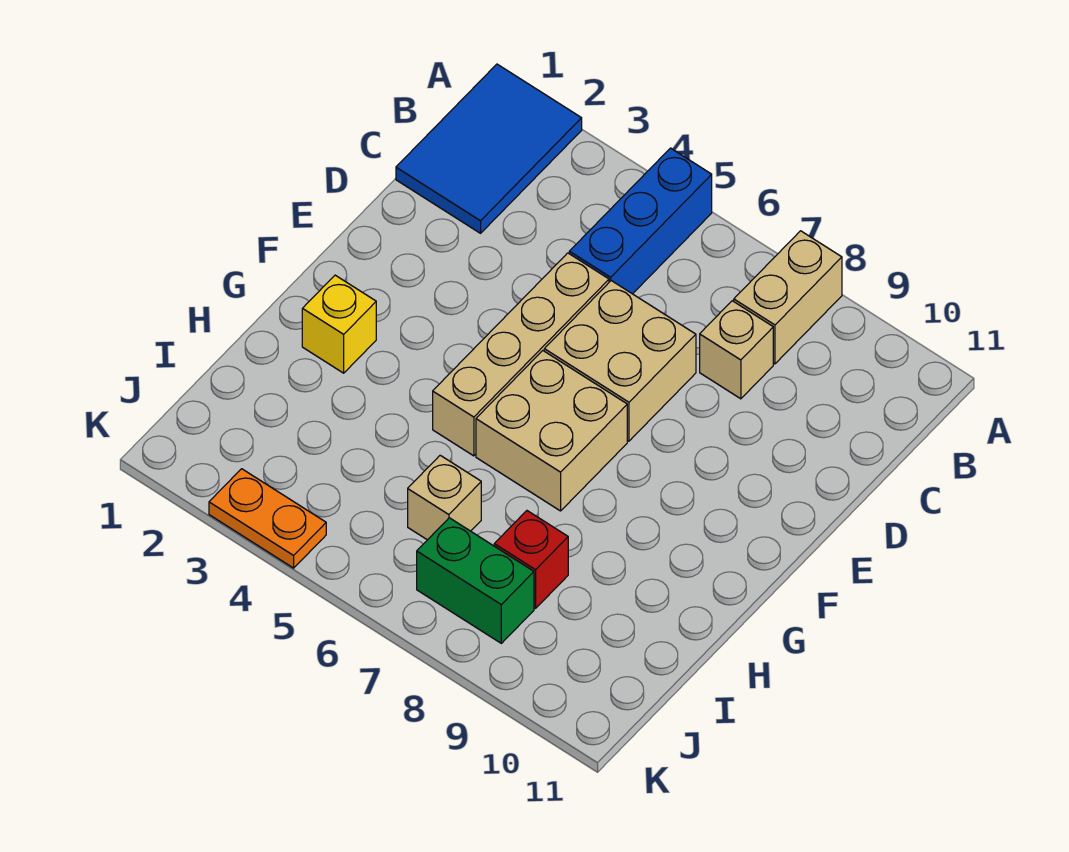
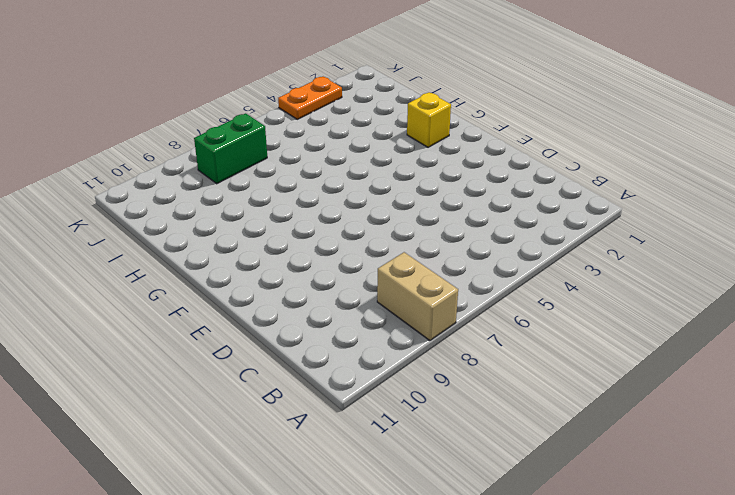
none -> blue tile A1:C2 level 1
none -> blue brick A5:C5 level 1
none -> tan brick C8 level 1

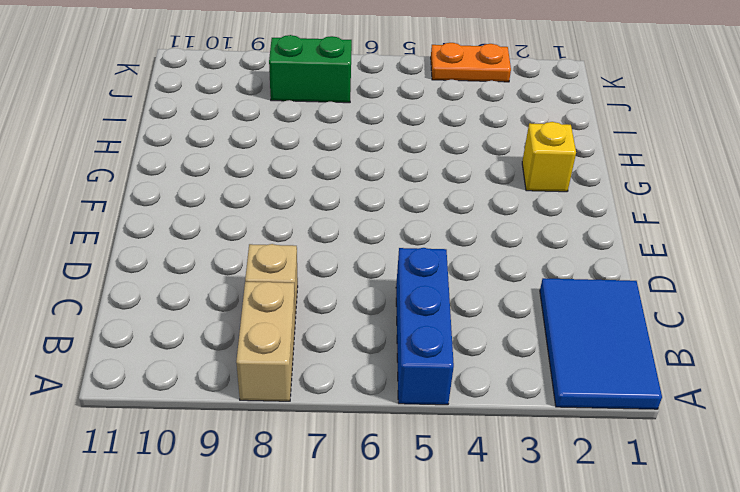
none -> tan brick D5:G5 level 1
none -> tan brick D6:E7 level 1
none -> tan brick F6:G7 level 1

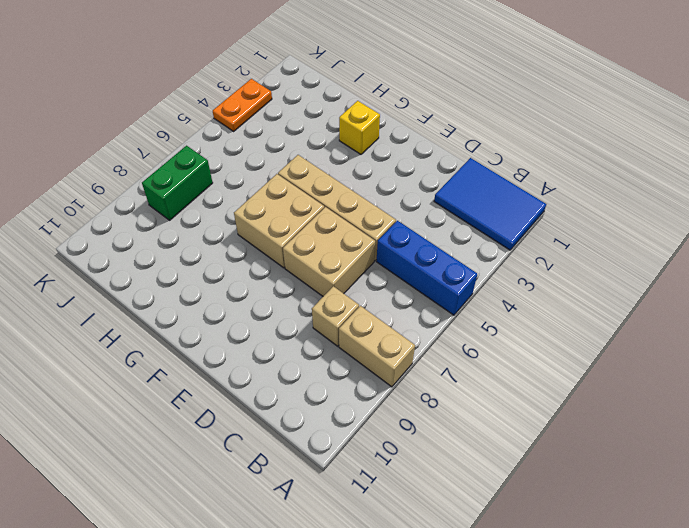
none -> tan brick I6 level 1
none -> red brick I8 level 1

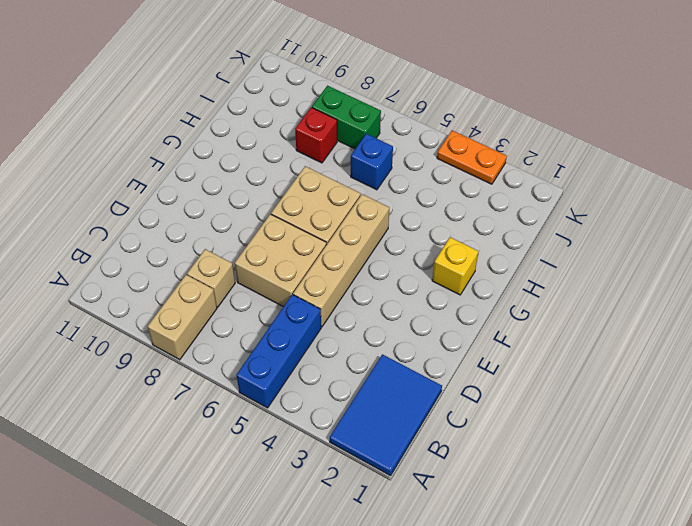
blue brick I6 level 1 -> tan brick I6 level 1

